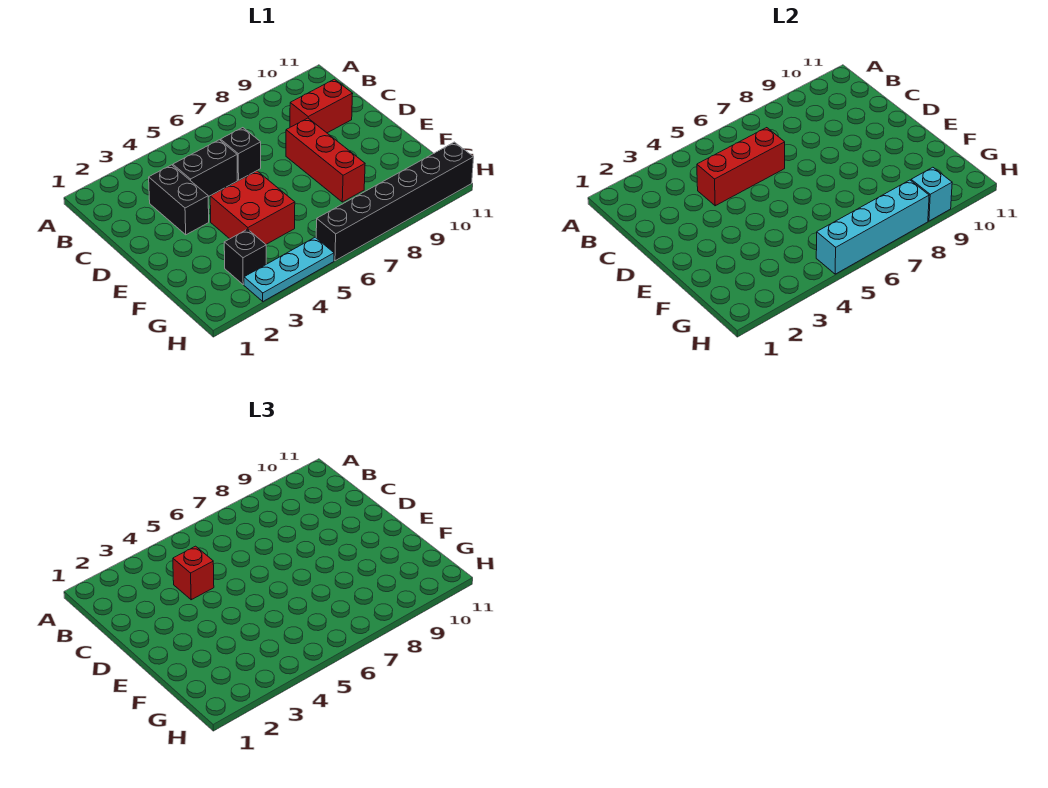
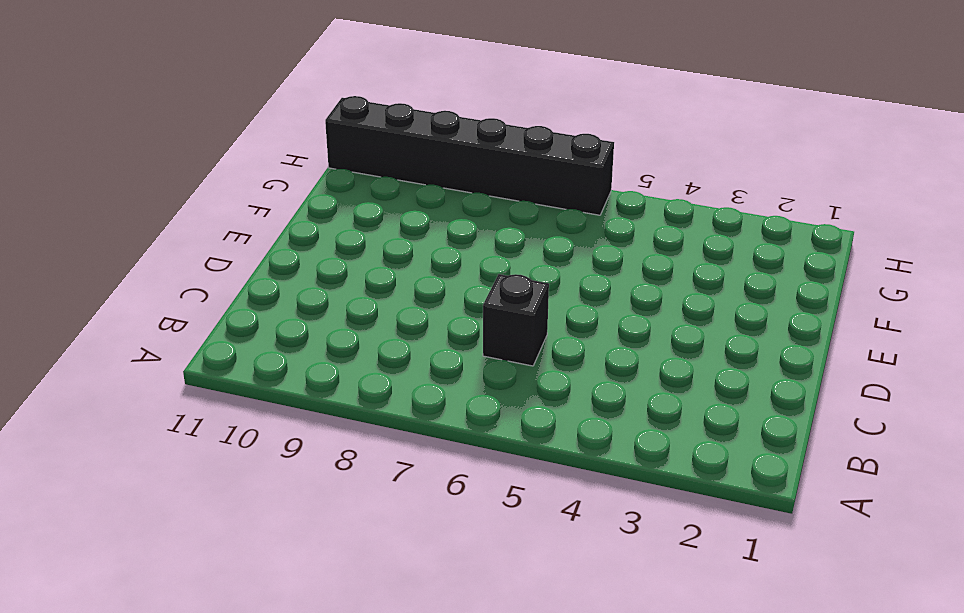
none -> black brick C3:D3 level 1
none -> black brick C4:C5 level 1
none -> red brick C9:C10 level 1

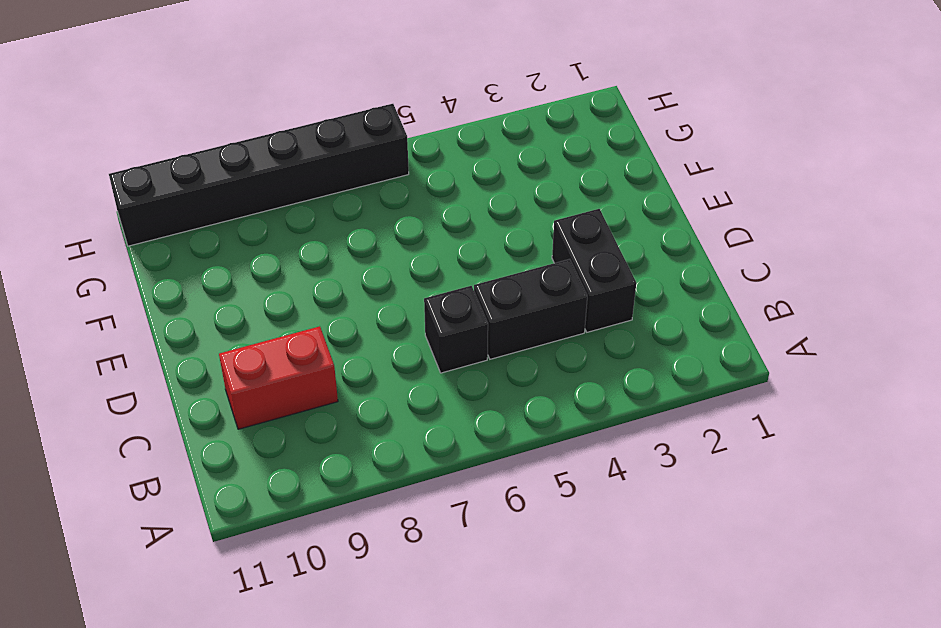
none -> red brick D8:F8 level 1
none -> red brick E4:F5 level 1
none -> black brick G3 level 1

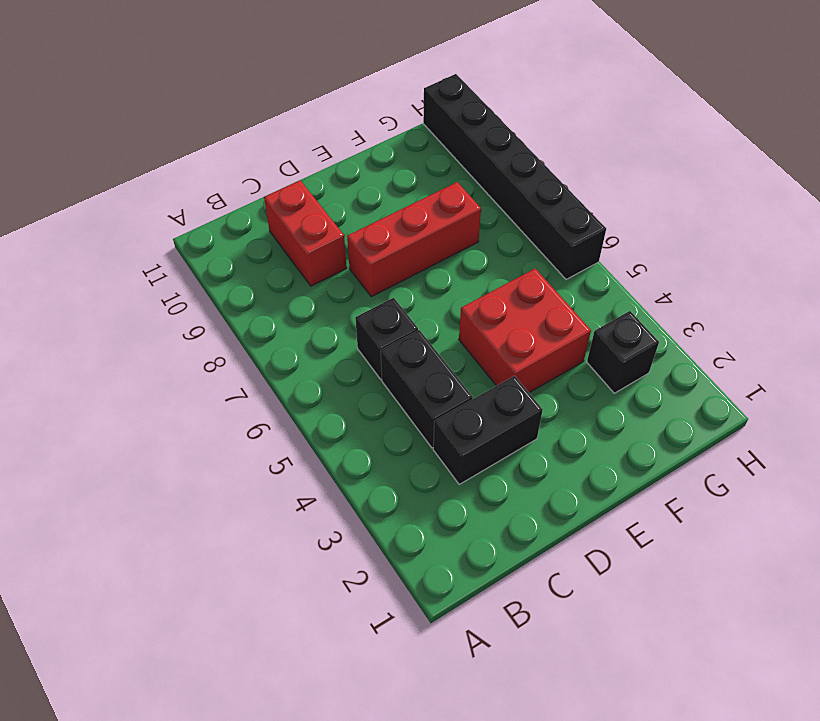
none -> cyan plate H3:H5 level 1
none -> red brick C4:C6 level 2
none -> cyan brick H5:H8 level 2

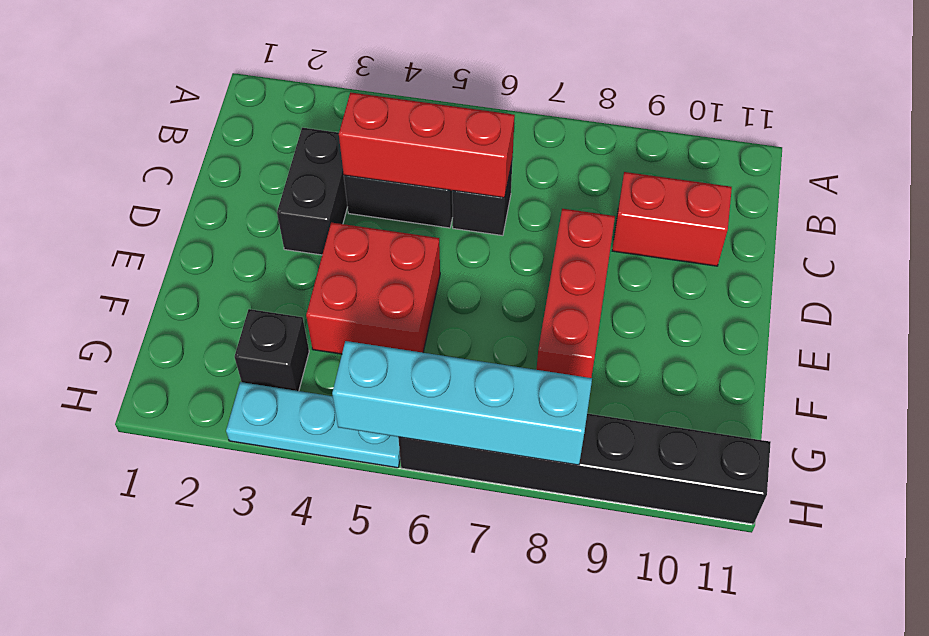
none -> cyan brick H9 level 2
none -> red brick C4 level 3

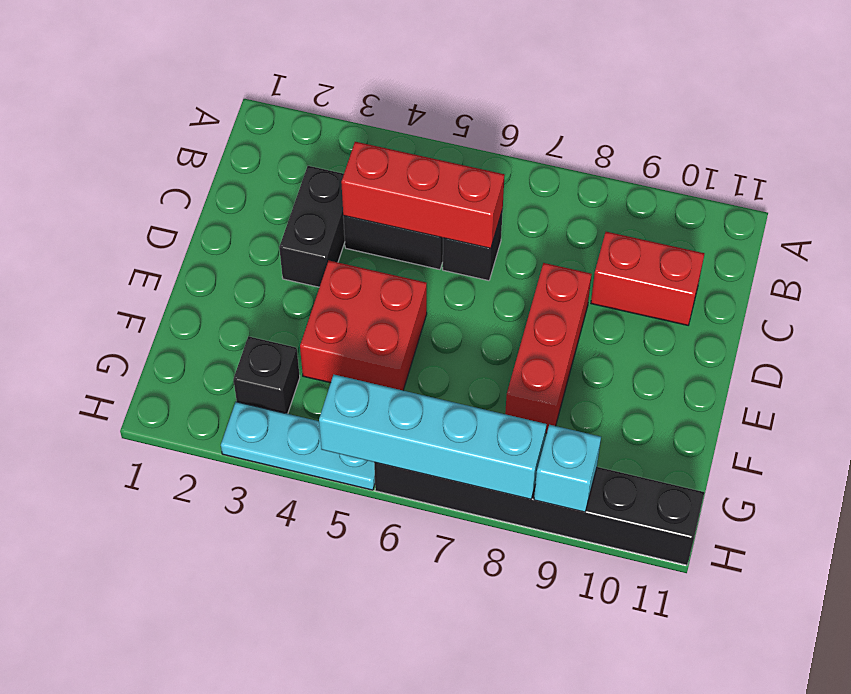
none -> red brick C4 level 3

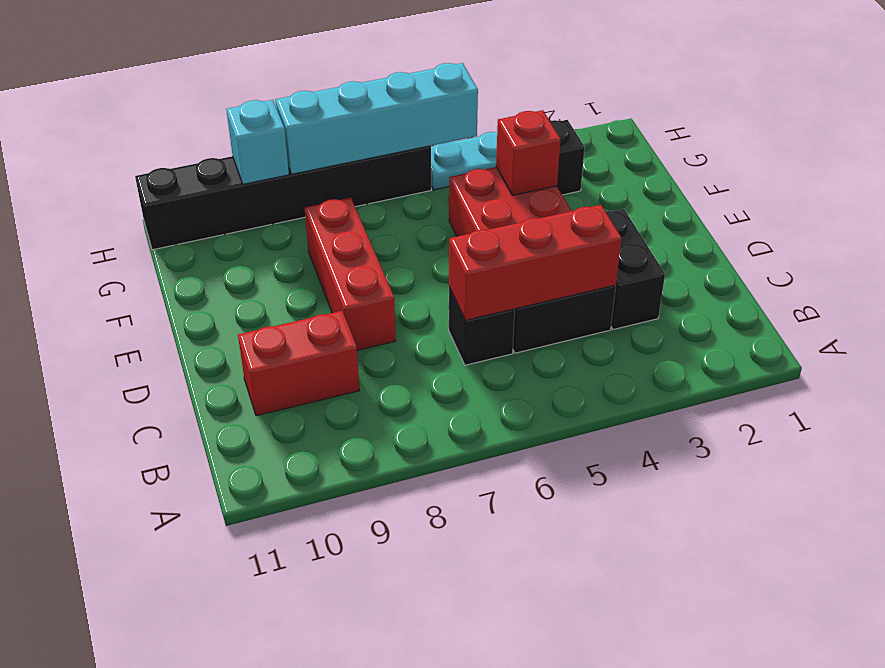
red brick F4 level 2 -> red brick C4 level 3

